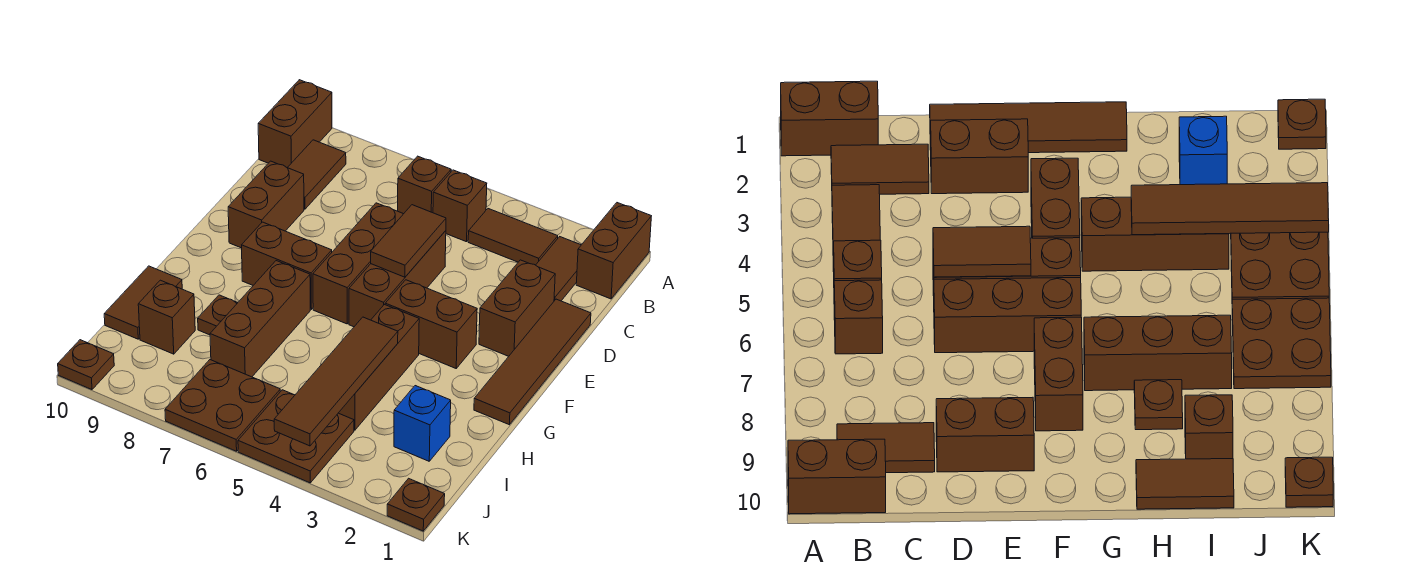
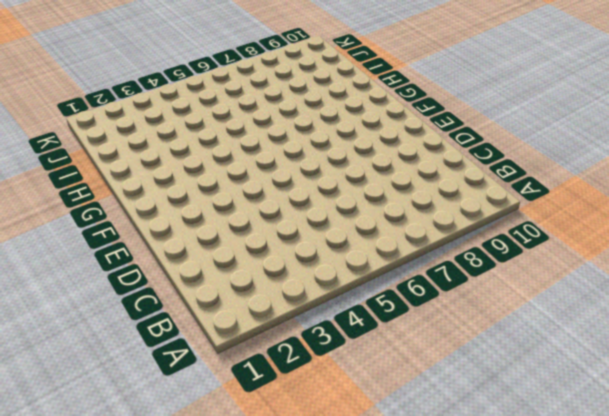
none -> brown brick A1:B1 level 1
none -> brown brick A10:B10 level 1
none -> brown tile B2:C2 level 1

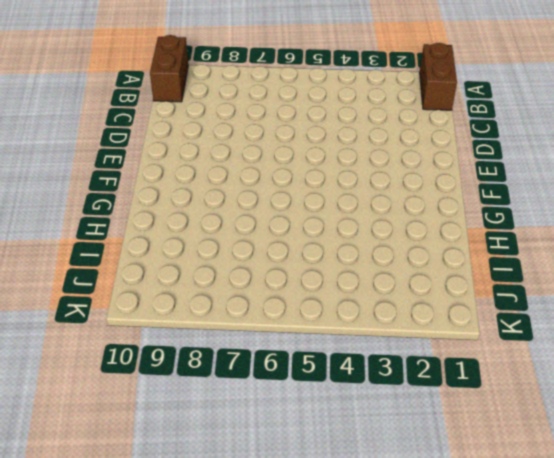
none -> brown tile B2:C2 level 1
none -> brown tile B3:B4 level 1
none -> brown brick B5 level 1

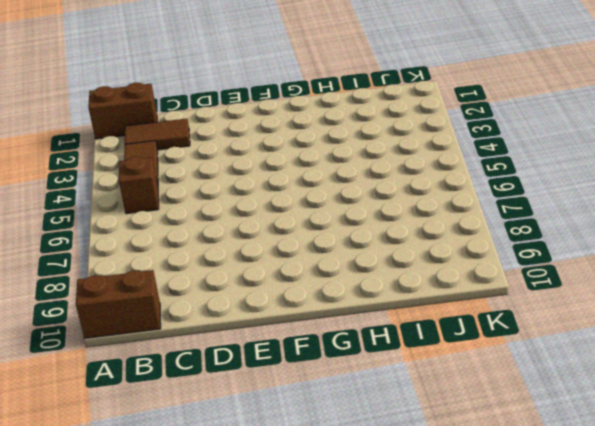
none -> brown brick B6 level 1
none -> brown tile B9:C9 level 1
none -> brown tile D1:G1 level 1

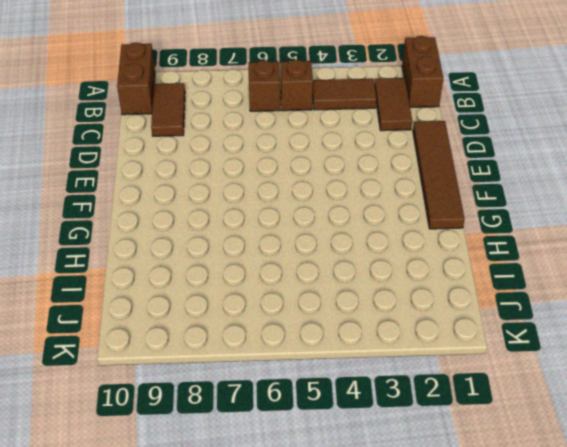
none -> brown brick D2:E2 level 1
none -> brown brick D5:F5 level 1
none -> brown brick D6:F6 level 1

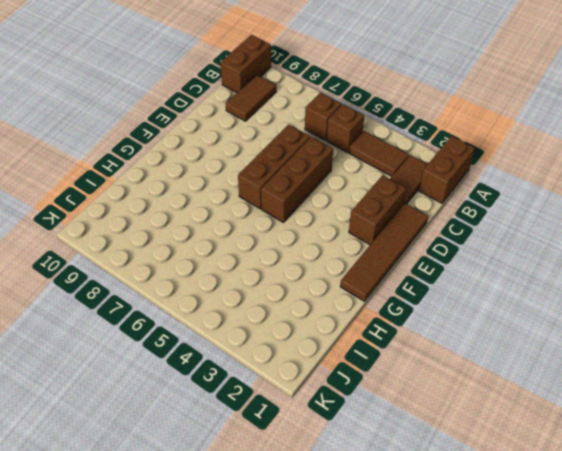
none -> brown brick D9:E9 level 1
none -> brown brick F3:F4 level 1
none -> brown brick F7:F8 level 1

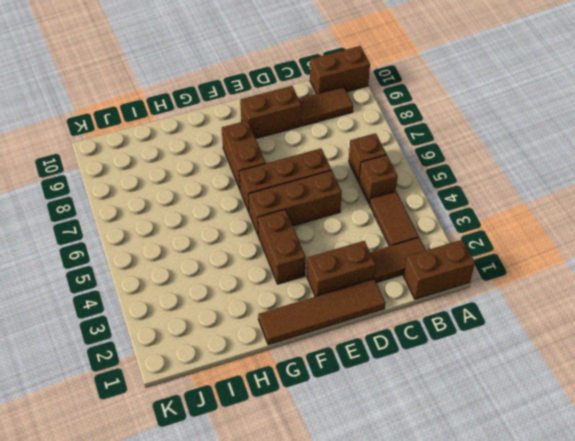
none -> brown brick G4:I4 level 1
none -> brown brick G7:I7 level 1
none -> brown plate H8 level 1

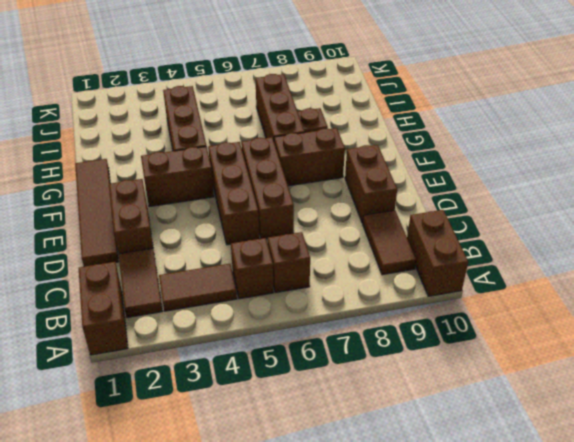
none -> brown tile H10:I10 level 1
none -> blue brick I2 level 1
none -> brown brick I9 level 1

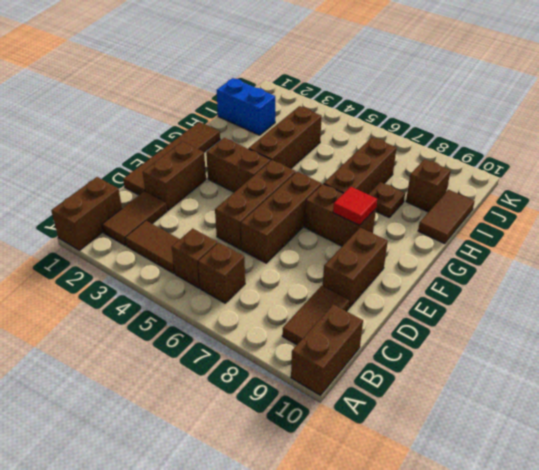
red tile F8 level 2 -> none
blue brick I1:I2 level 1 -> blue brick I2 level 1
none -> brown plate J4:K5 level 1
none -> brown plate J6:K7 level 1
none -> brown plate K1 level 1

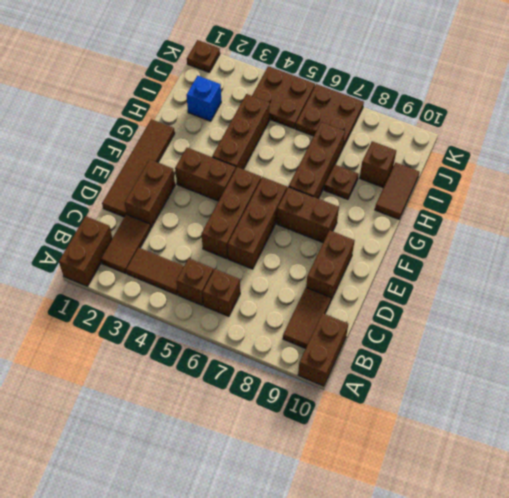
none -> brown plate K10 level 1
none -> brown tile D5:E5 level 2
none -> brown tile H4:K4 level 2

